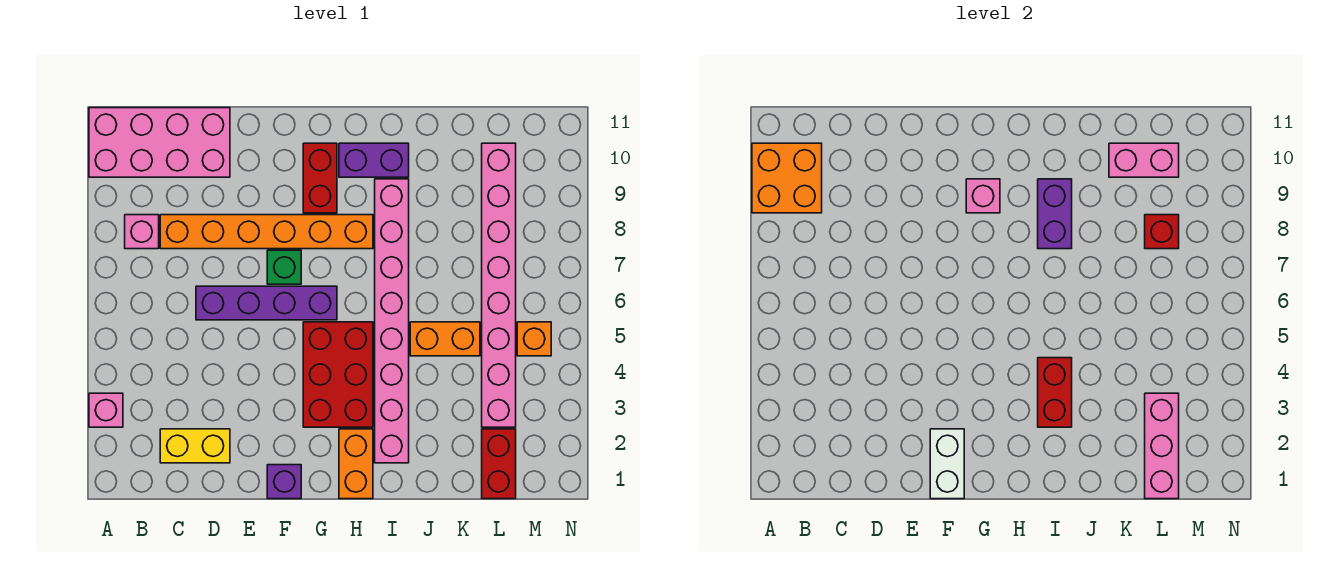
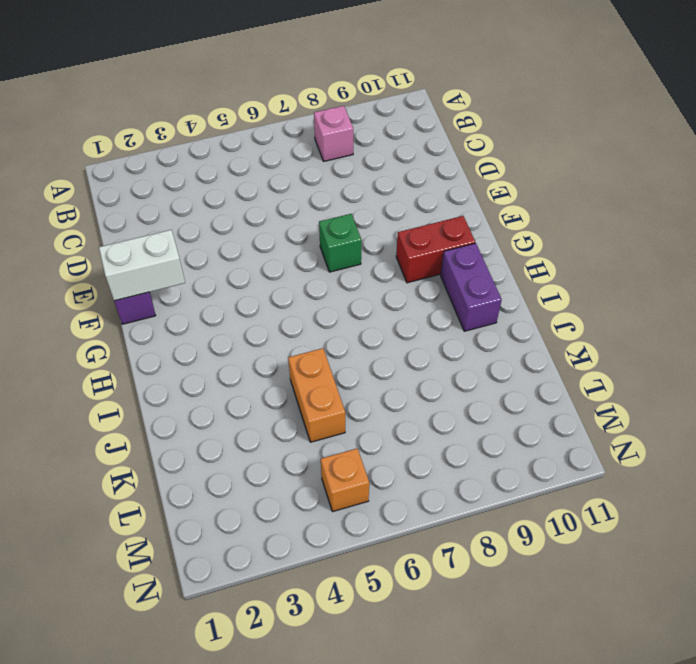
none -> pink brick A3 level 1
none -> pink brick A10:D11 level 1
none -> yellow brick C2:D2 level 1

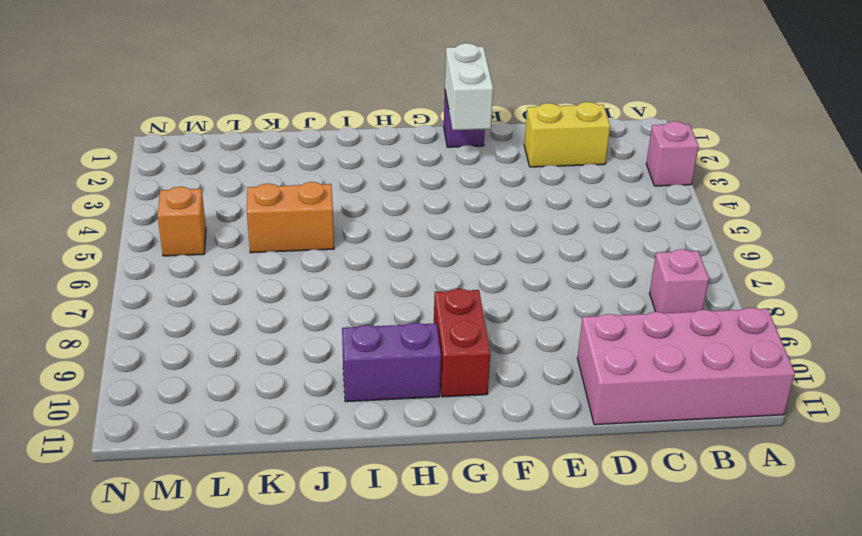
none -> orange brick C8:H8 level 1
none -> purple brick D6:G6 level 1
none -> green brick F7 level 1

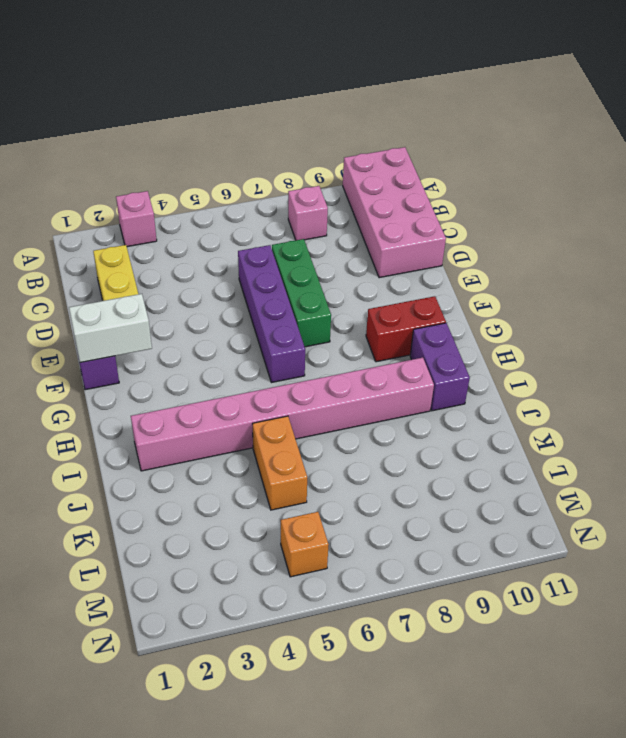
green brick D7:F7 level 1 -> green brick F7 level 1
none -> orange brick C8:H8 level 1
none -> red brick G3:H5 level 1
none -> orange brick H1:H2 level 1

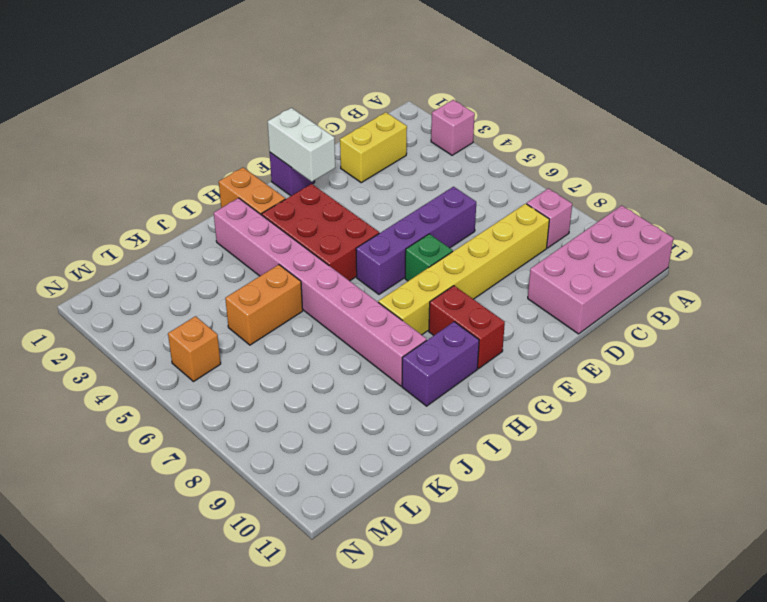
yellow brick C8:H8 level 1 -> orange brick C8:H8 level 1
none -> red brick L1:L2 level 1
none -> pink brick L3:L10 level 1
none -> orange brick A9:B10 level 2

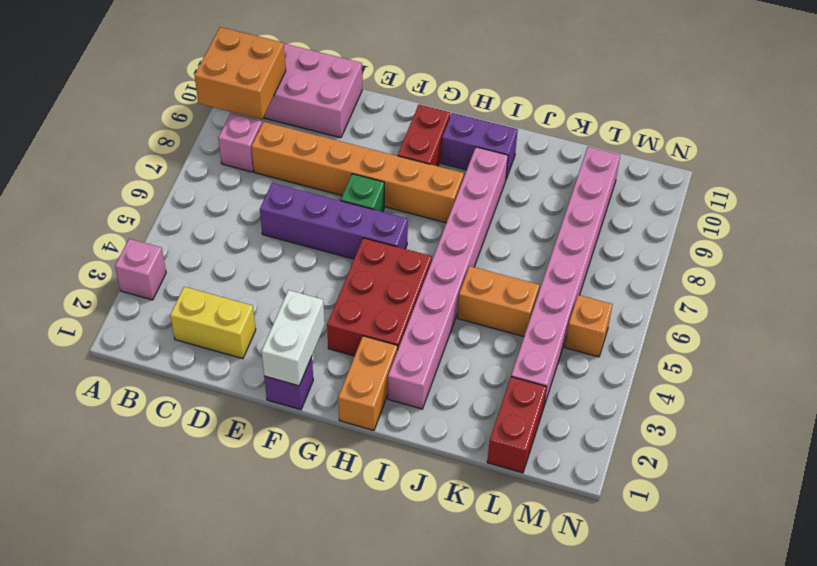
none -> pink brick G9 level 2
none -> red brick I3:I4 level 2
none -> purple brick I8:I9 level 2

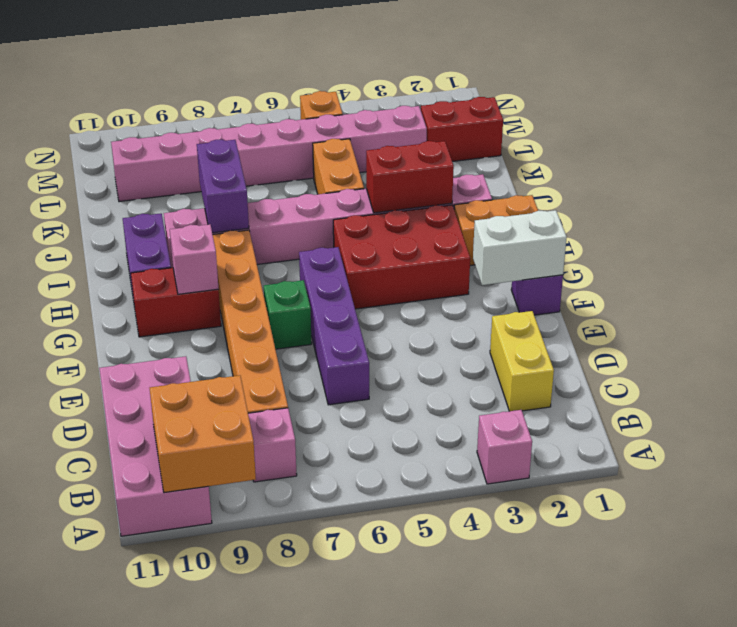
purple brick I8:J8 level 2 -> purple brick I8:I9 level 2
none -> pink brick K10:L10 level 2
none -> pink brick L1:L3 level 2
none -> red brick L8 level 2

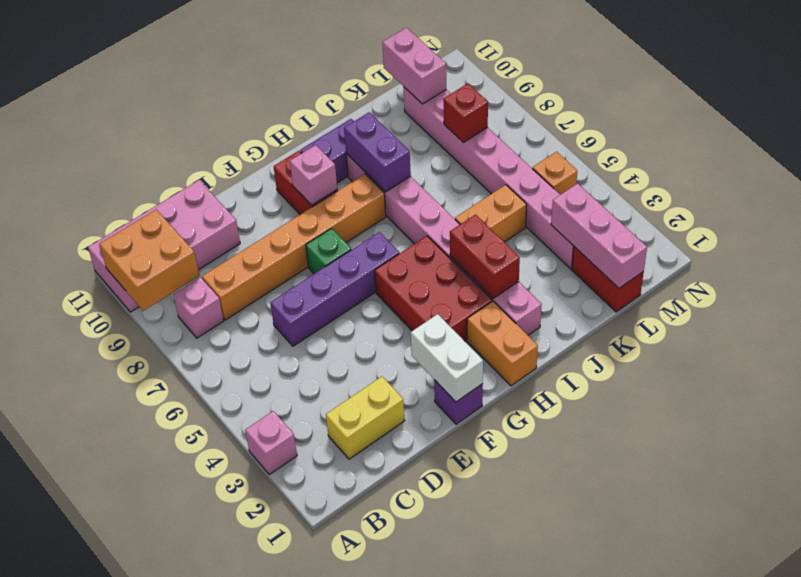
pink brick L10:L11 level 2 -> pink brick K10:L10 level 2

